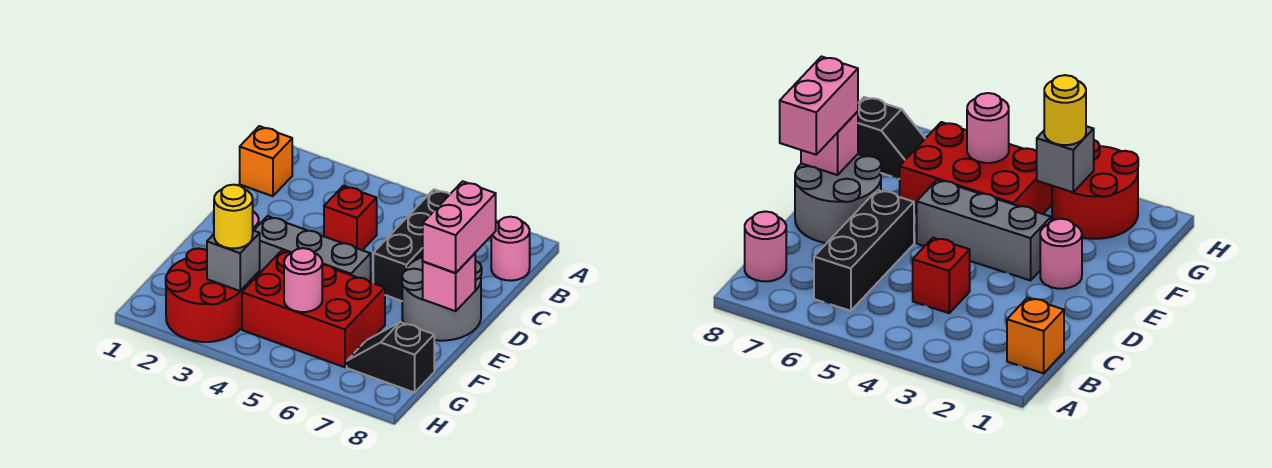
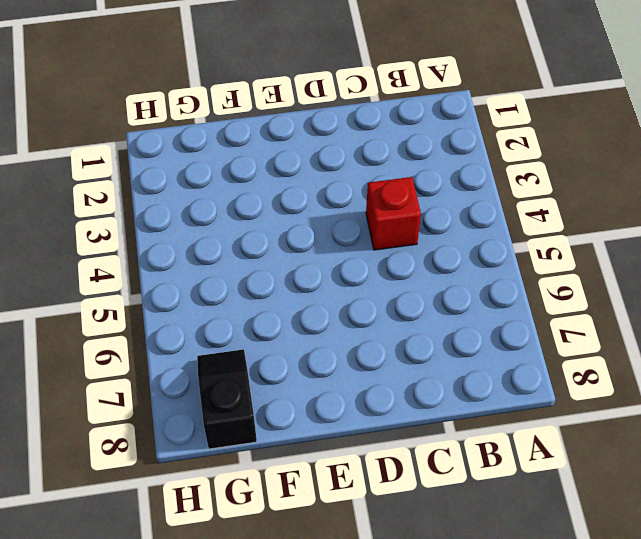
none -> orange brick B1 level 1
none -> black brick B6:D6 level 1
none -> pink round brick B8 level 1

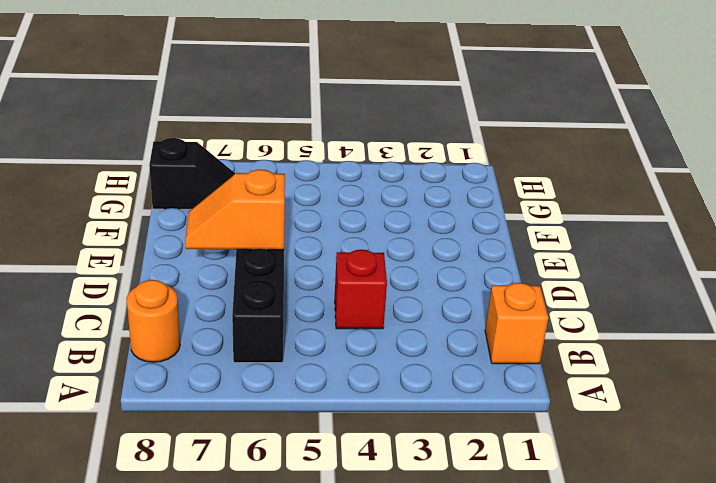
orange round brick B8 level 1 -> pink round brick B8 level 1
orange slope D6:D7 level 2 top 6 -> none
none -> grey round brick D7:E8 level 1
none -> pink round brick E2 level 1
none -> grey brick E3:E5 level 1

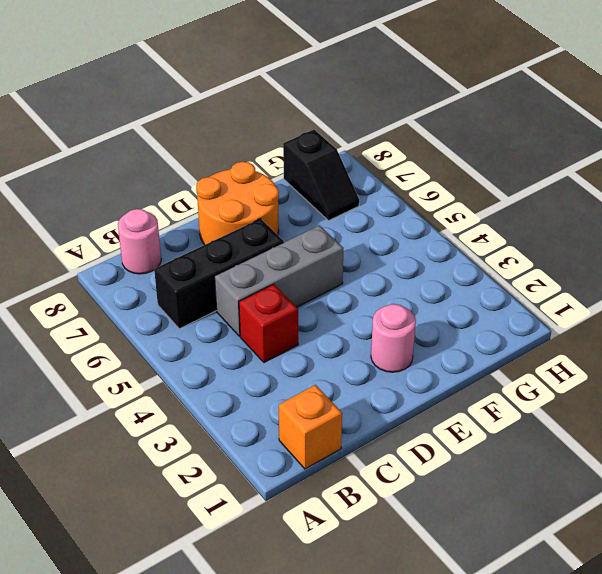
grey brick C5:E5 level 1 -> grey brick E3:E5 level 1
orange round brick D7:E8 level 1 -> grey round brick D7:E8 level 1
none -> red brick F4:G6 level 1
none -> red round brick G2:H3 level 1
none -> pink brick E8 level 2

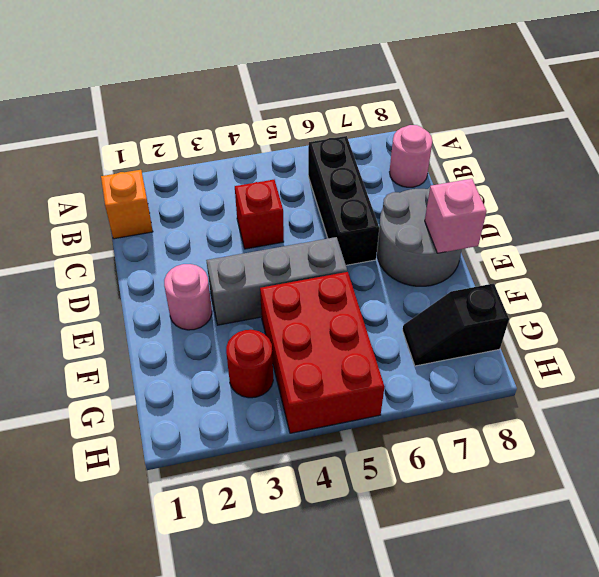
red brick F4:H5 level 1 -> red brick F4:G6 level 1
red round brick G3 level 1 -> red round brick G2:H3 level 1
none -> grey brick G3 level 2
none -> pink round brick G5 level 2
none -> pink brick D8:E8 level 3

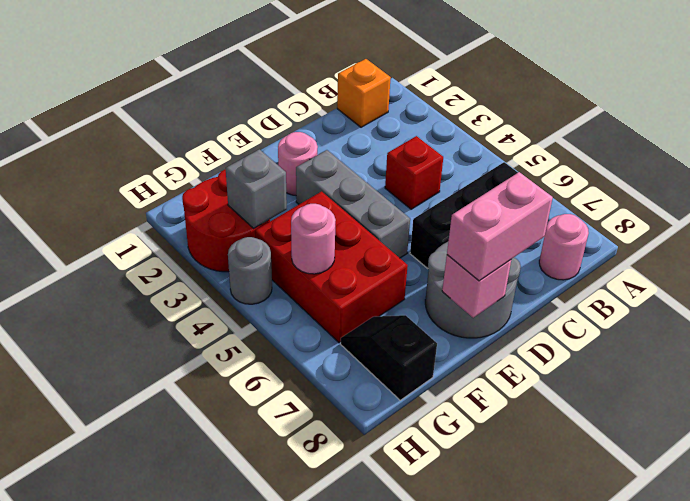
grey round brick H4 level 1 -> none
none -> yellow round brick G3 level 3

